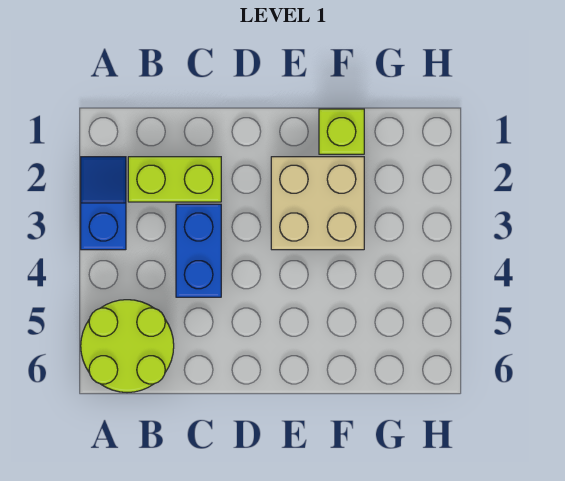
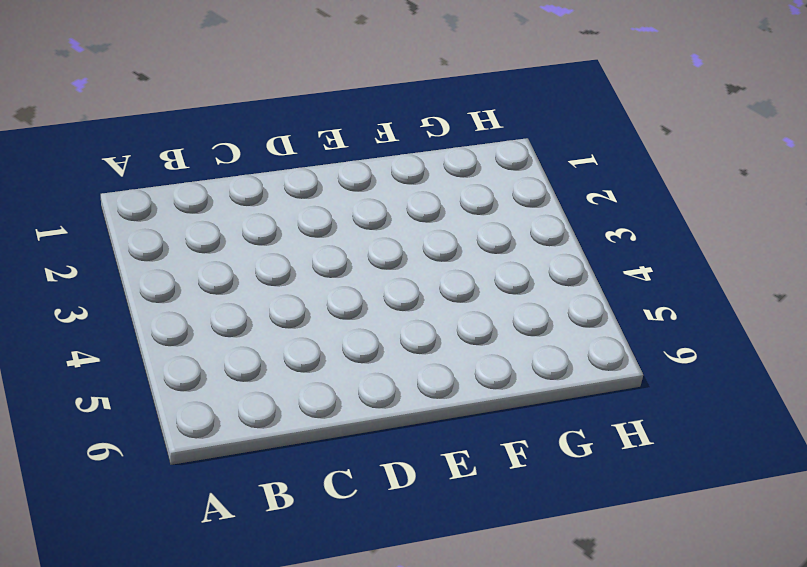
none -> blue slope A2:A3 level 1 top 3
none -> lime round brick A5:B6 level 1

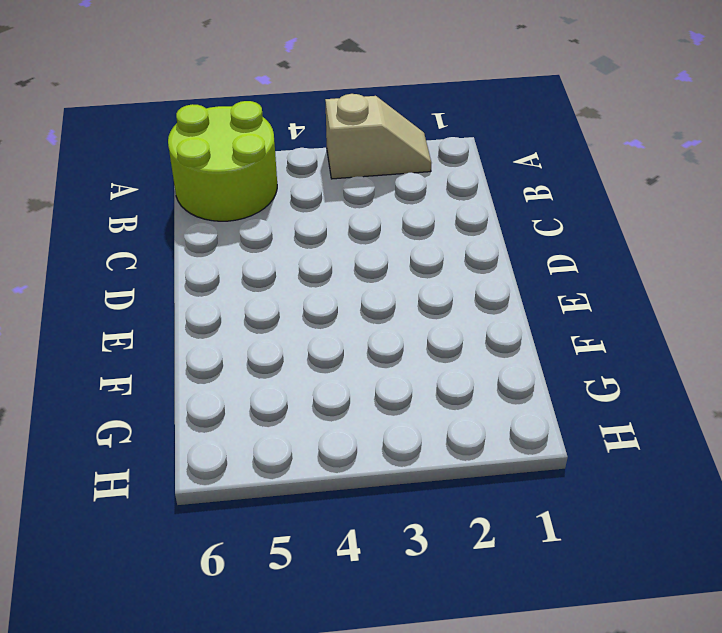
tan slope A2:A3 level 1 top 3 -> blue slope A2:A3 level 1 top 3
none -> lime brick B2:C2 level 1
none -> blue brick C3:C4 level 1

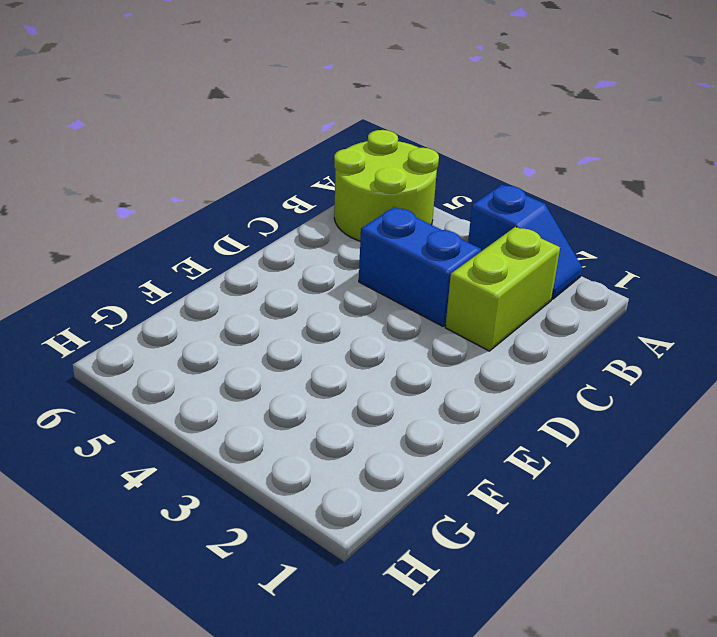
none -> tan brick E2:F3 level 1
none -> lime brick F1 level 1

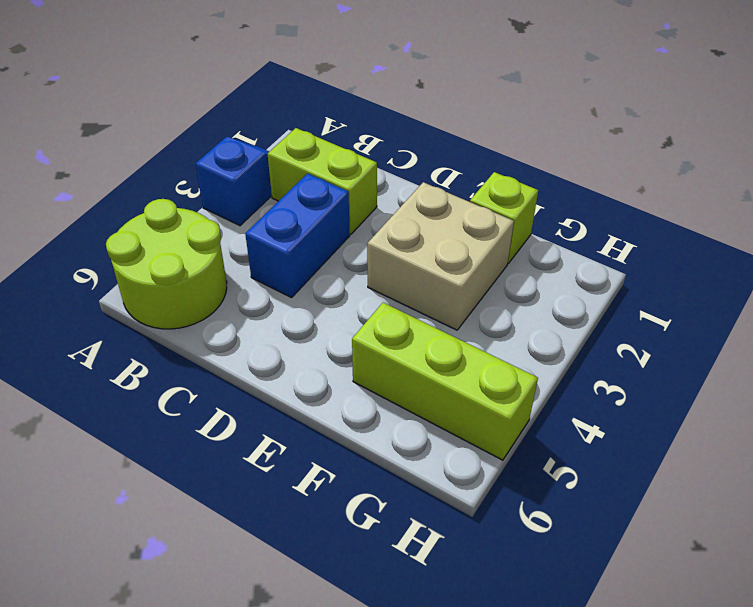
lime brick F5:H5 level 1 -> none

